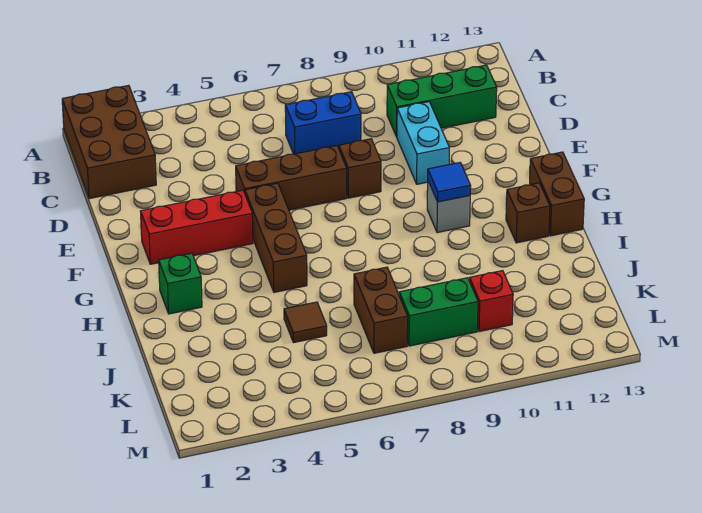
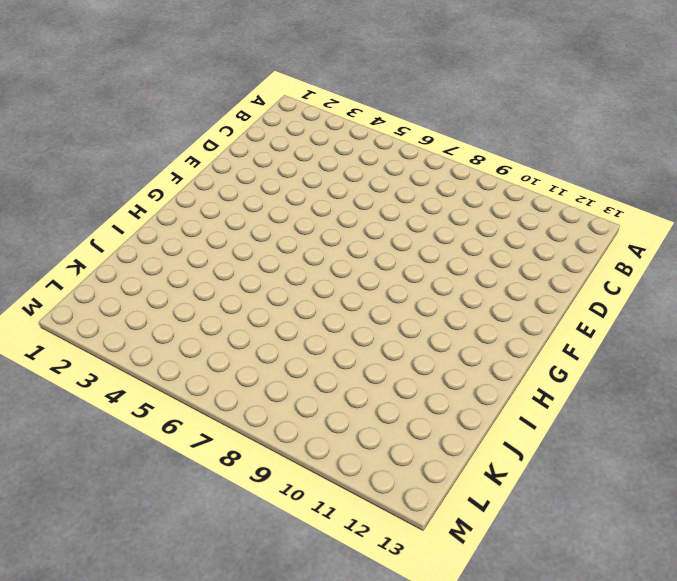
none -> brown brick A1:C2 level 1
none -> blue brick C7:C8 level 1
none -> green brick C10:C12 level 1

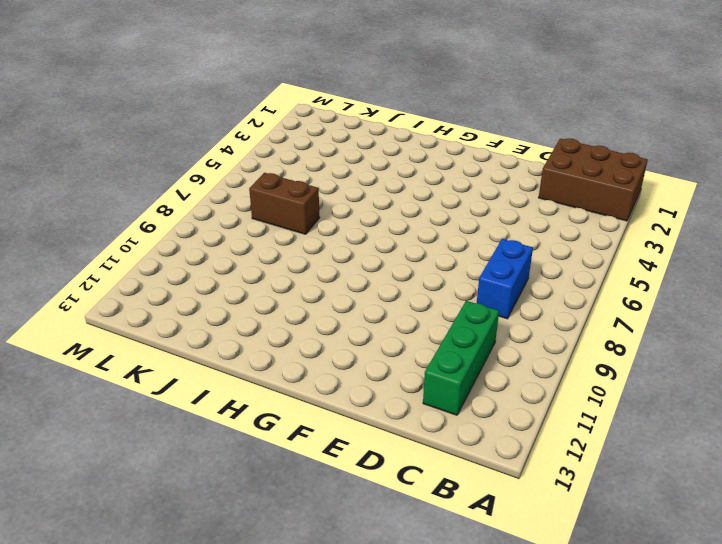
none -> cyan brick D10:E10 level 1
none -> brown brick E5:E7 level 1
none -> brown brick E8 level 1

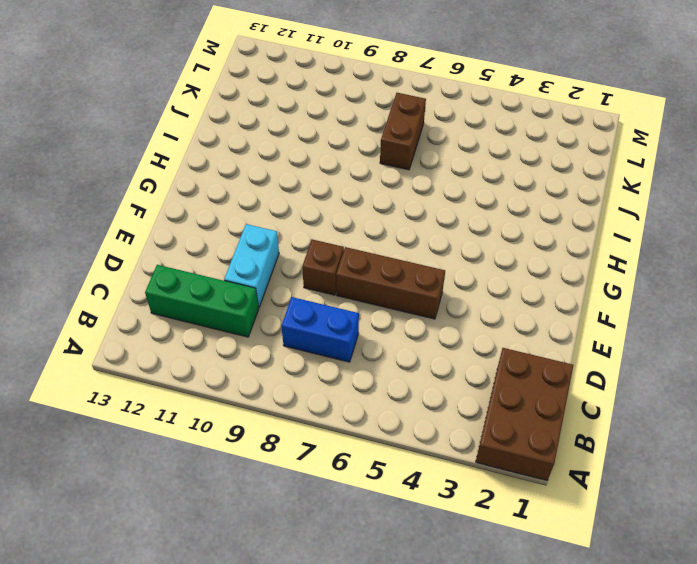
none -> red brick F2:F4 level 1
none -> brown brick F5:H5 level 1
none -> grey brick G10 level 1

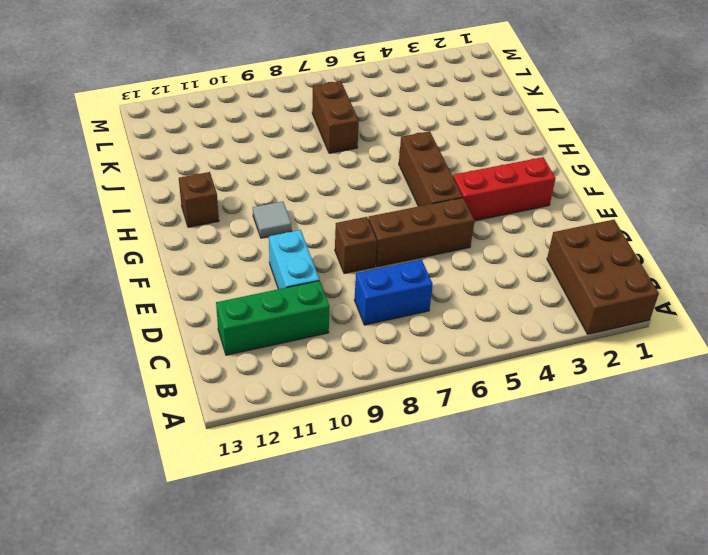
grey tile G10 level 1 -> grey brick G10 level 1
none -> brown brick G13:H13 level 1
none -> green brick H2 level 1
none -> brown tile J5 level 1

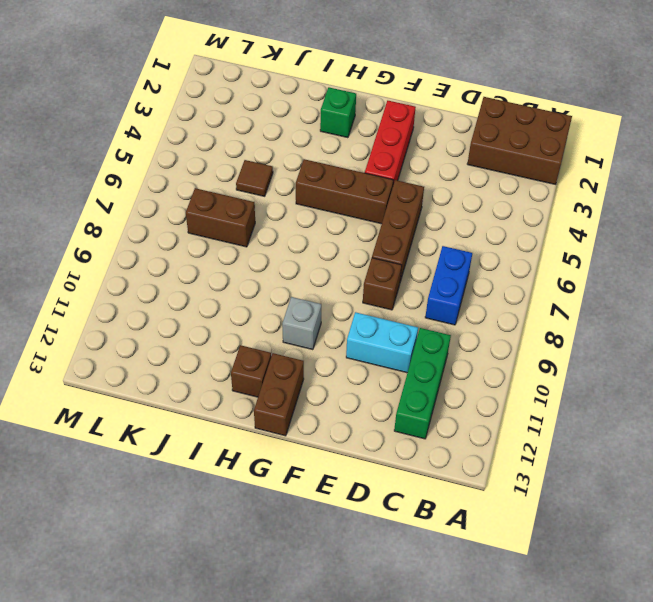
brown brick G12:G13 level 1 -> brown brick G13:H13 level 1
none -> green brick K8:K9 level 1
none -> red brick K10 level 1
none -> blue tile G10 level 2

